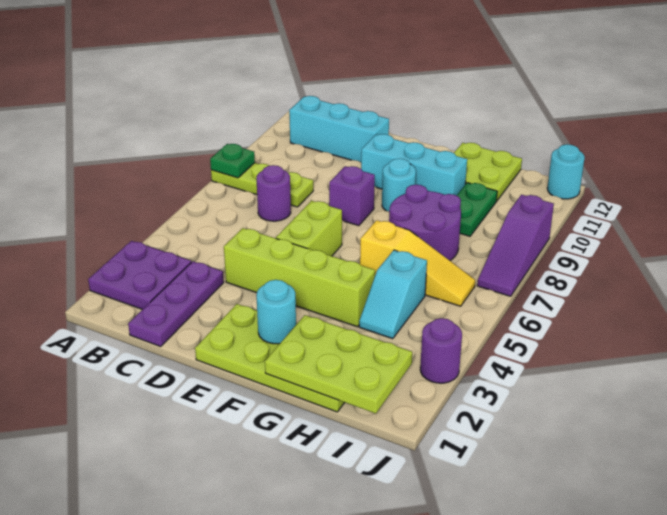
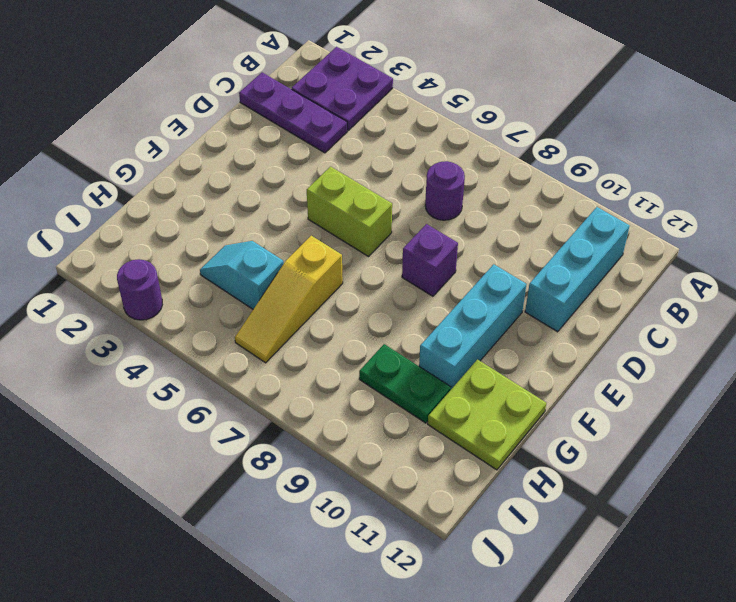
none -> lime plate A8:C8 level 1
none -> lime brick D4:G4 level 1
none -> lime plate E1:H2 level 1

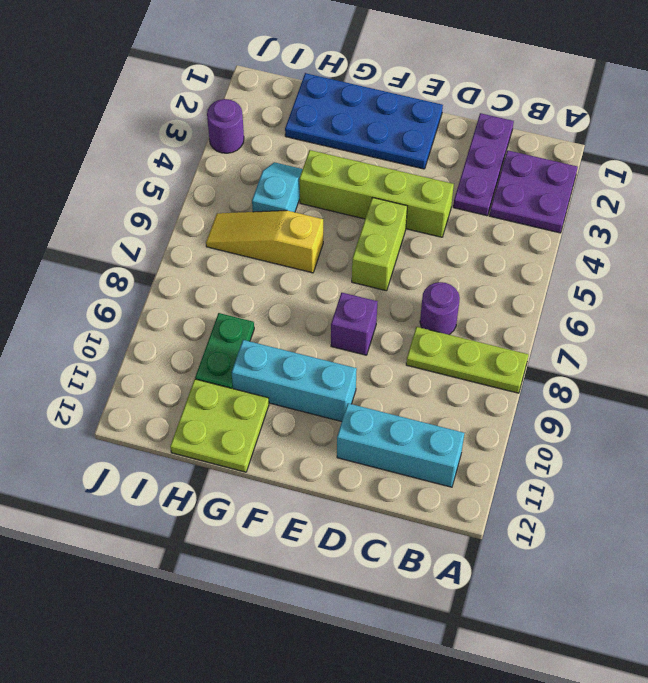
blue plate E1:H2 level 1 -> lime plate E1:H2 level 1
none -> cyan round brick F9 level 1
none -> purple round brick G7:H8 level 1
none -> purple slope J7:J9 level 1 top 9

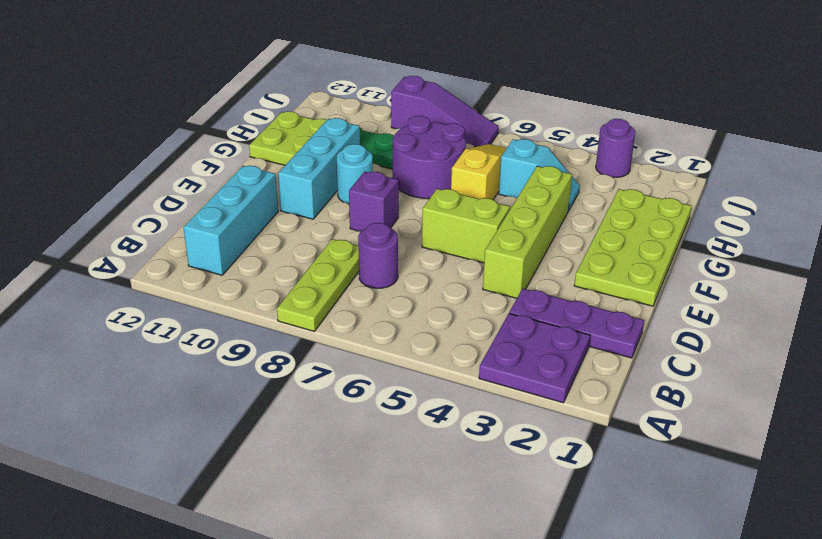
none -> cyan round brick J12 level 1
none -> green plate A8 level 2
none -> cyan round brick F2 level 2

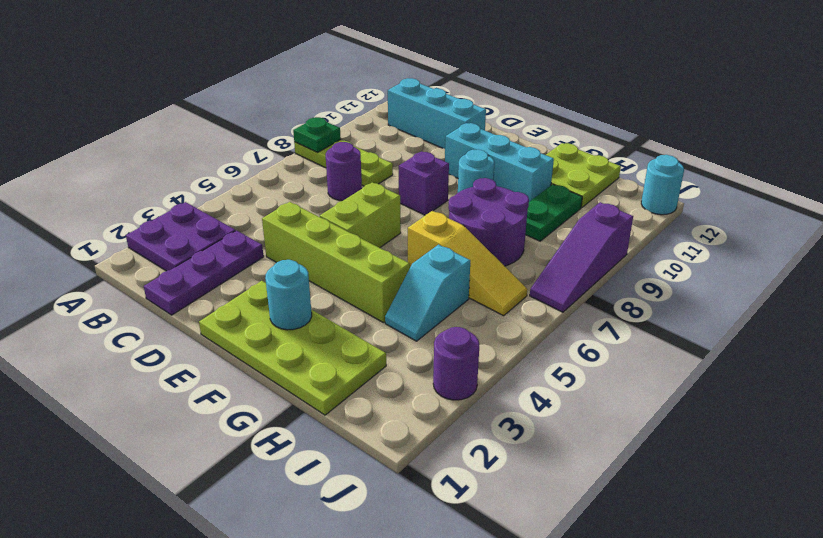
none -> lime plate G1:I2 level 2

